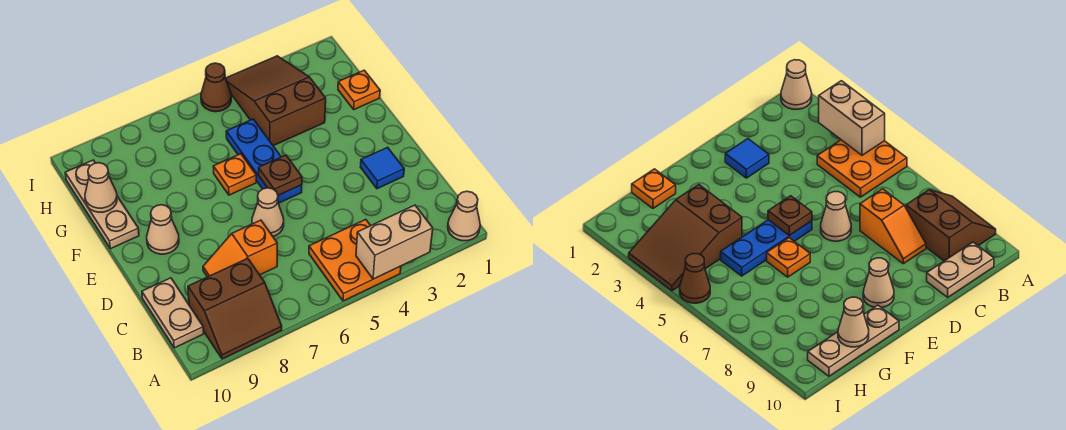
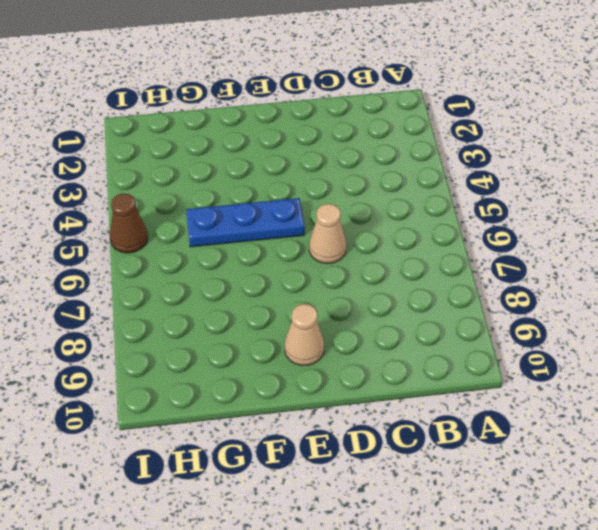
none -> tan cone A1 level 1
none -> orange plate A4:B5 level 1
none -> brown slope A8:B9 level 1 top B

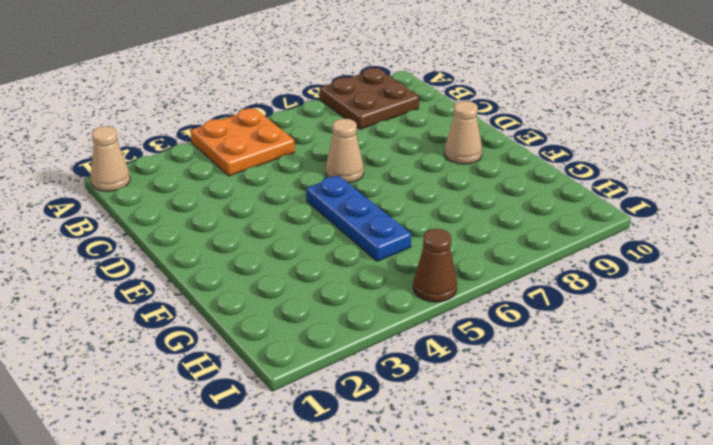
brown plate A8:B9 level 1 -> brown slope A8:B9 level 1 top B
none -> tan plate B10:C10 level 1
none -> orange slope C7:C8 level 1 top 7
none -> blue tile D2 level 1

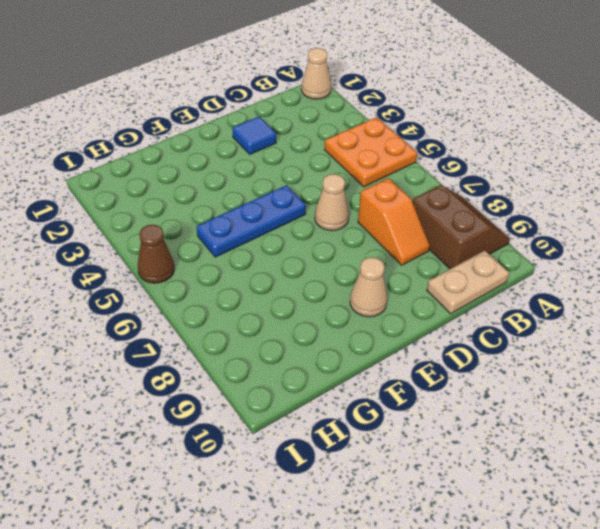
none -> orange plate F6 level 1
none -> tan plate F10:H10 level 1
none -> orange plate G1 level 1

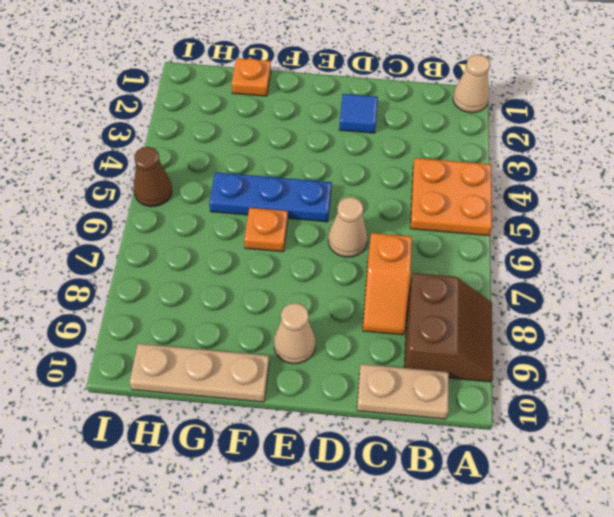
none -> brown slope G3:I4 level 1 top G
none -> tan brick A3:A4 level 2
none -> brown plate E5 level 2

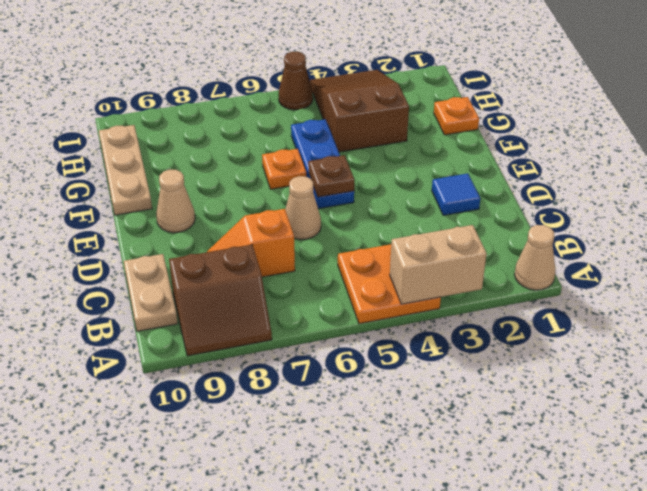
none -> tan cone G10 level 2

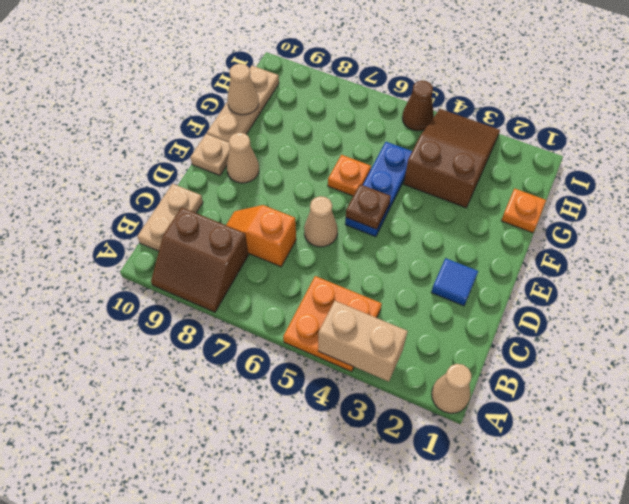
tan plate E10 level 1 -> none

